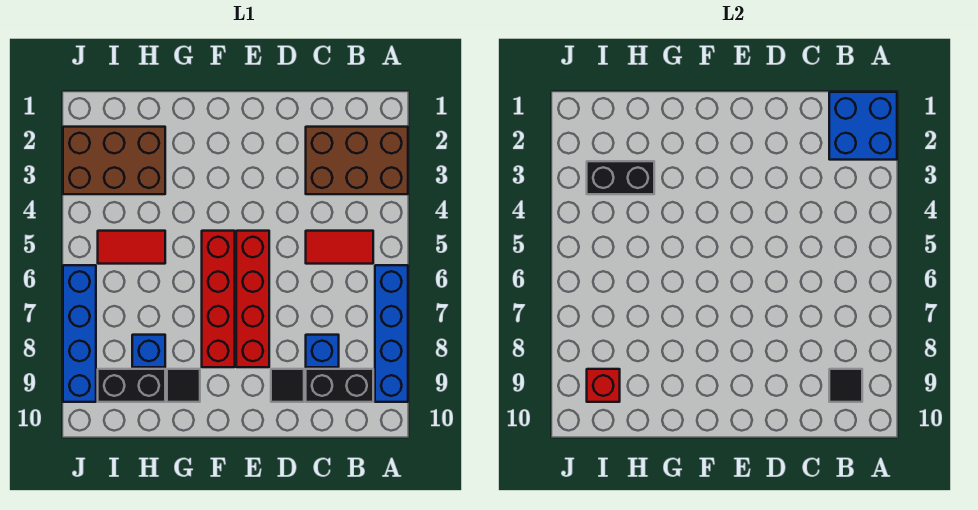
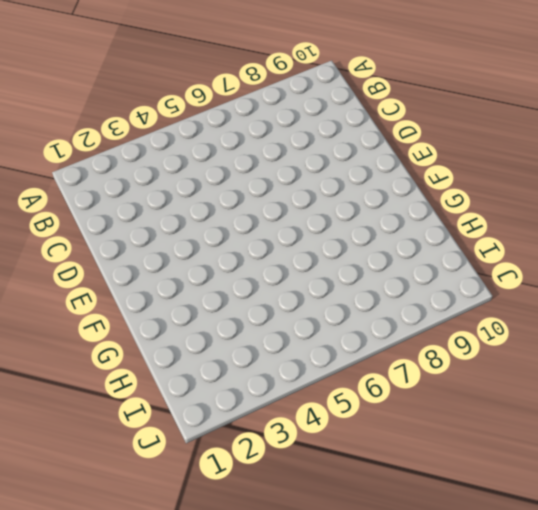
none -> brown brick A2:C3 level 1
none -> blue brick A6:A9 level 1
none -> red tile B5:C5 level 1

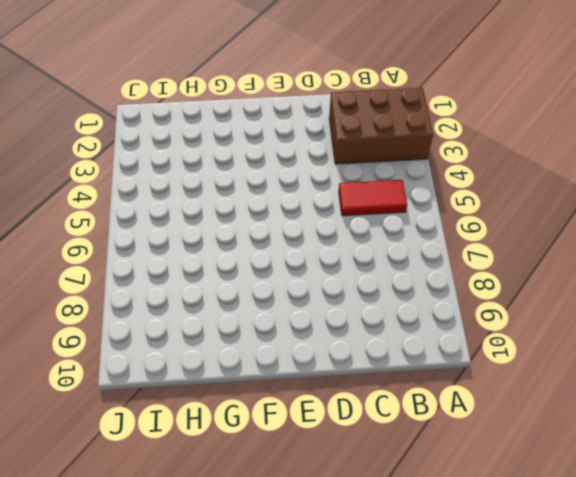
none -> blue brick A6:A9 level 1
none -> black brick B9:C9 level 1
none -> blue brick C8 level 1

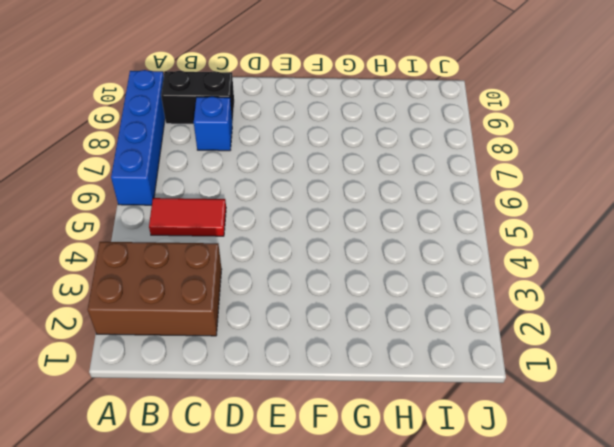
none -> black tile D9 level 1
none -> red brick E5:E8 level 1
none -> red brick F5:F8 level 1

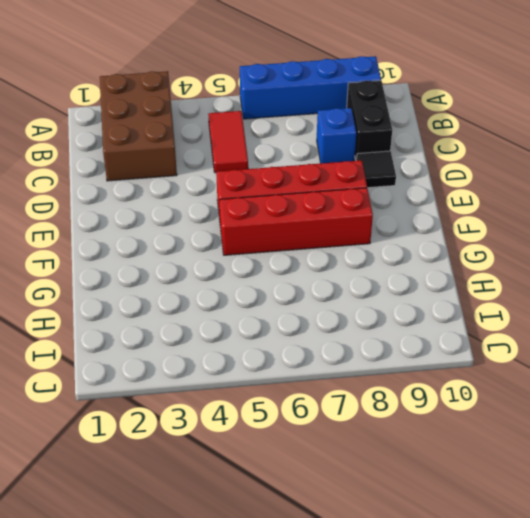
none -> black tile G9 level 1
none -> brown brick H2:J3 level 1
none -> red tile H5:I5 level 1

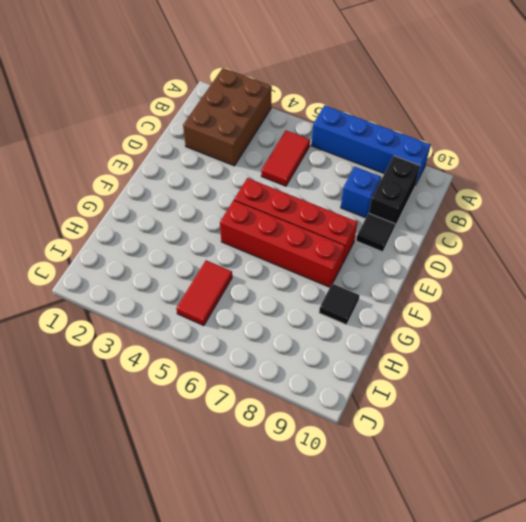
none -> brown brick H2:J3 level 1
none -> blue brick H8 level 1
none -> black brick H9:I9 level 1

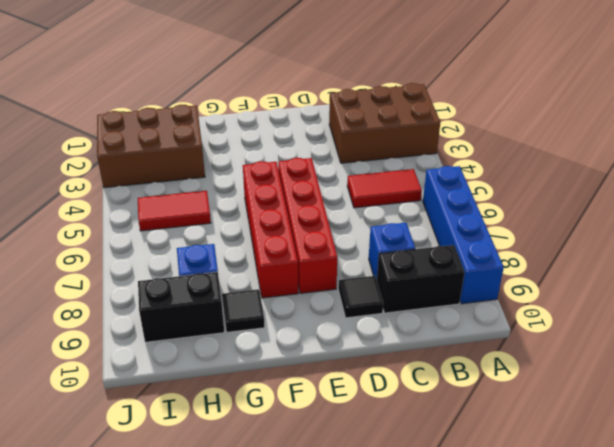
none -> blue brick J6:J9 level 1
none -> blue brick A1:B2 level 2
none -> black tile B9 level 2

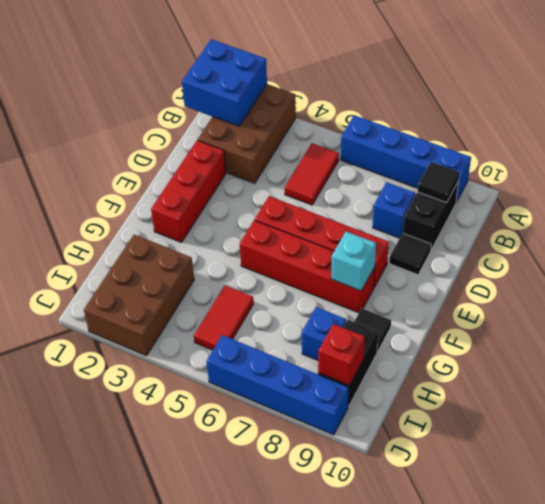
red brick D2:F2 level 1 -> none
cyan brick F8 level 2 -> none
none -> black brick H3:I3 level 2

